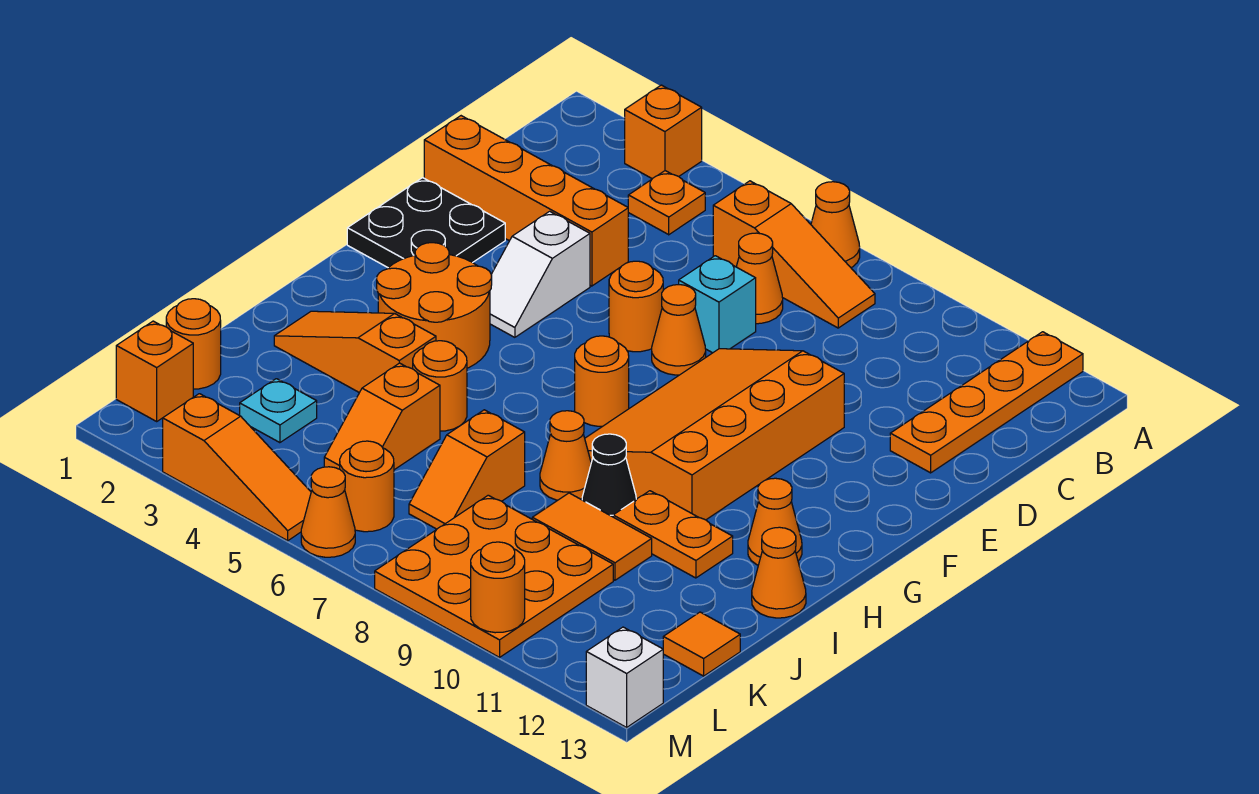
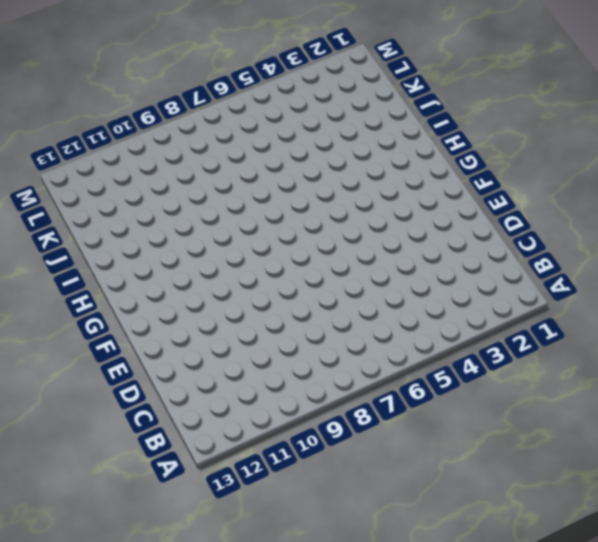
none -> orange brick A3 level 1
none -> orange cone A7 level 1
none -> orange plate A12:D12 level 1
none -> orange plate B4 level 1

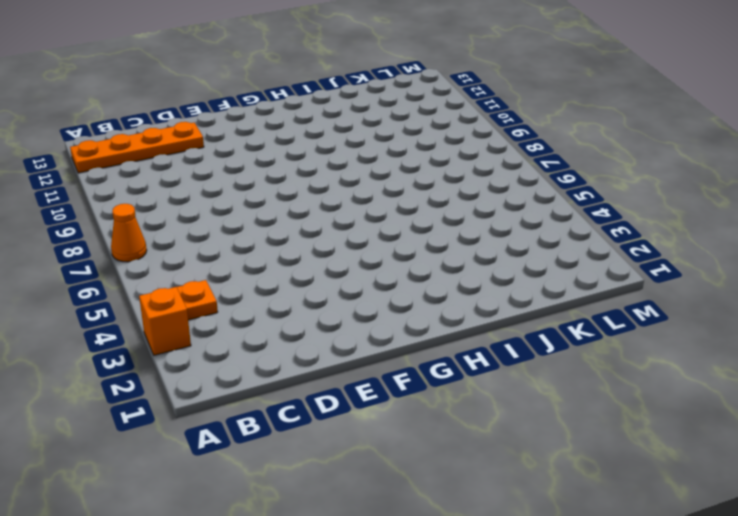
none -> orange slope B6:B8 level 1 top 6
none -> orange cone C7 level 1
none -> orange brick D1:D4 level 1
none -> cyan brick D7 level 1

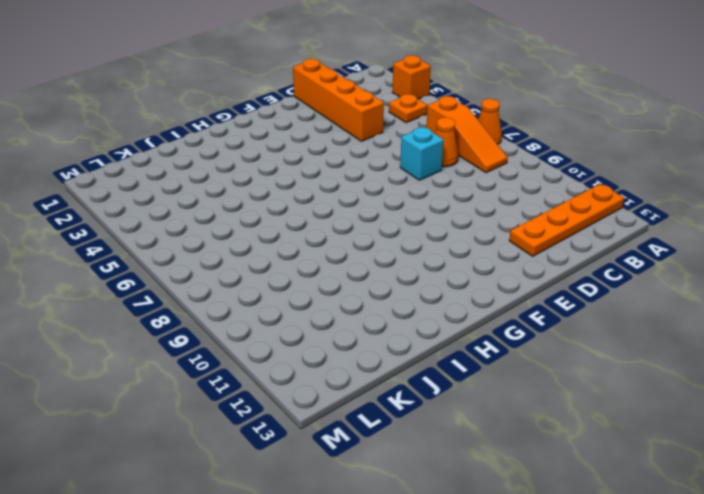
none -> black plate E1:F2 level 1
none -> white slope E4:F4 level 1 top E
none -> orange round brick E6 level 1
none -> orange cone E7 level 1

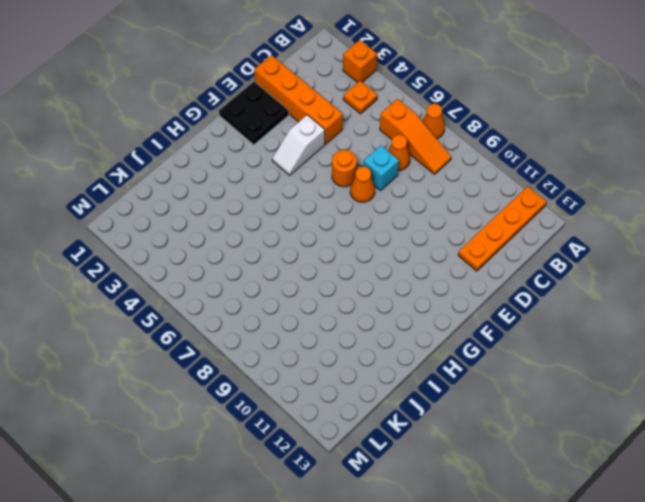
none -> orange slope E8:H10 level 1 top 10
none -> orange round brick G3:H4 level 1
none -> orange round brick G7 level 1
none -> orange cone H12 level 1

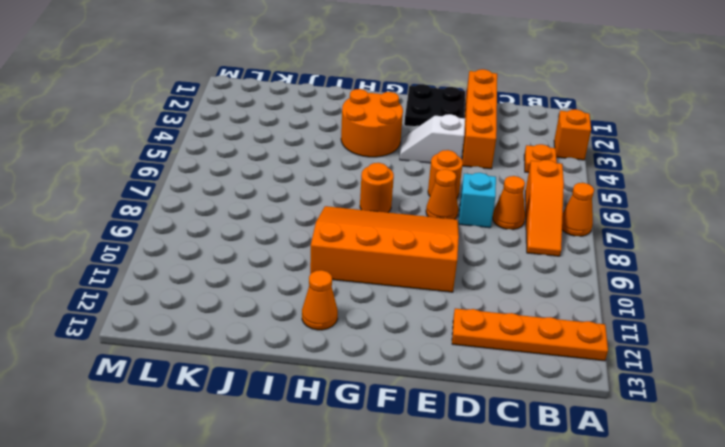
none -> orange slope I2:I4 level 1 top 4
none -> orange round brick I5 level 1
none -> orange cone I8 level 1
none -> black cone I9 level 1

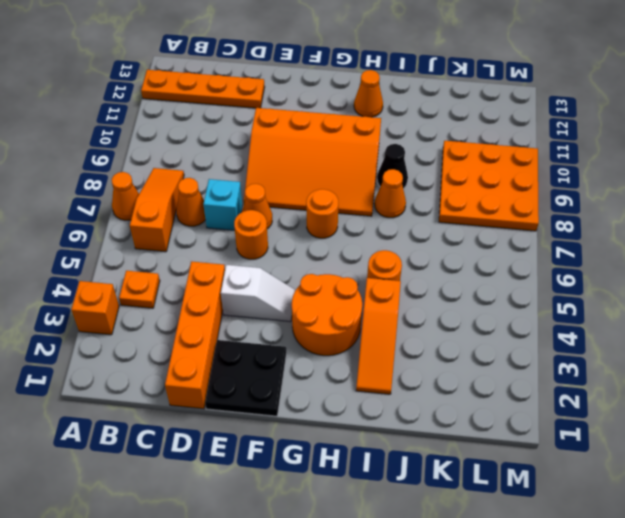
none -> orange plate I10:I11 level 1
none -> orange cone I13 level 1
none -> orange slope J5:K5 level 1 top J
none -> orange slope J7:K7 level 1 top J

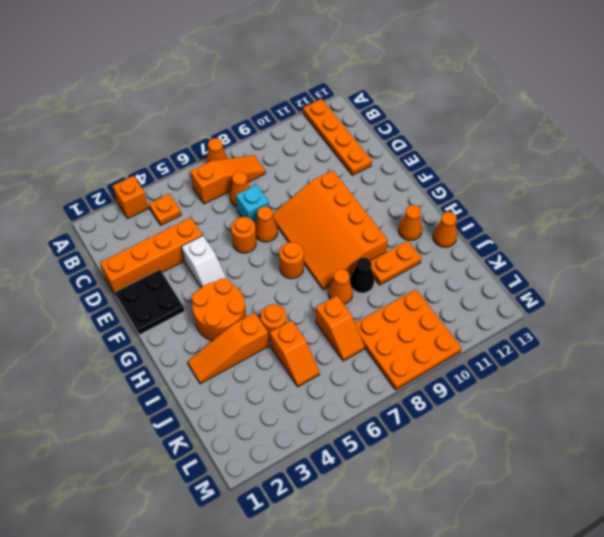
none -> orange tile J9:J10 level 1
none -> orange round brick K1 level 1
none -> cyan plate K3 level 1
none -> orange tile K13 level 1

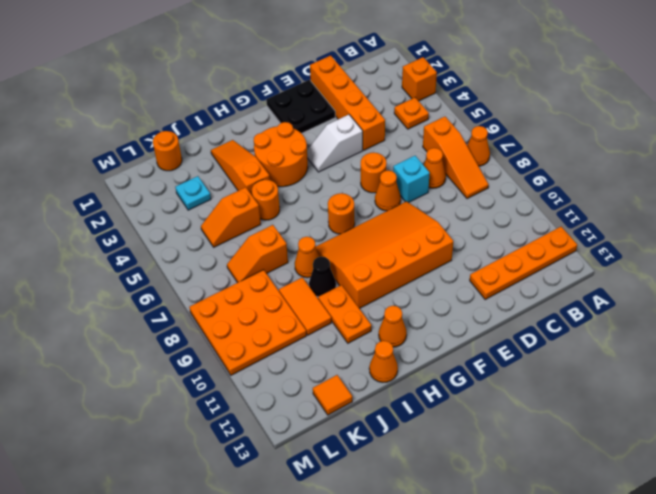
none -> orange brick L1 level 1
none -> orange round brick L6 level 1
none -> orange slope M3:M5 level 1 top 3
none -> orange cone M6 level 1

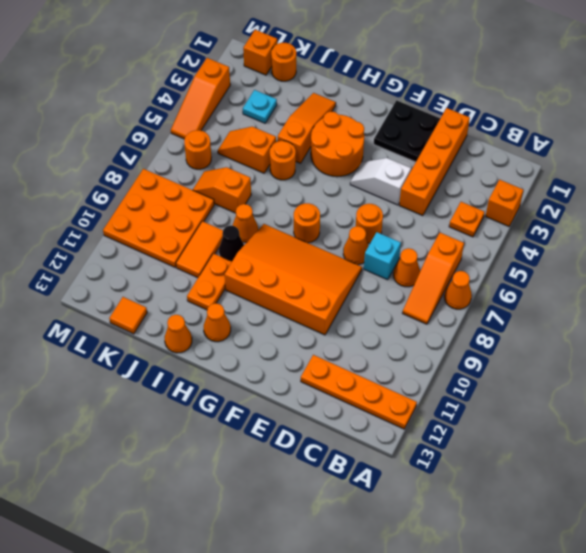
none -> orange cone M6 level 1
none -> white brick M13 level 1
none -> orange round brick M10 level 2

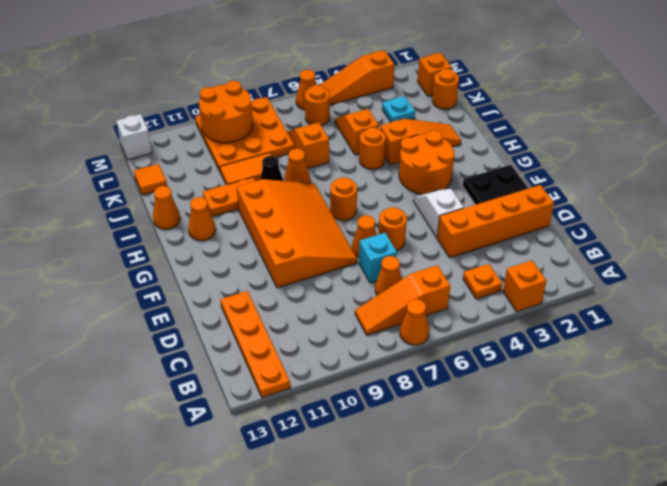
orange round brick L9:M10 level 2 -> orange round brick M10 level 2

